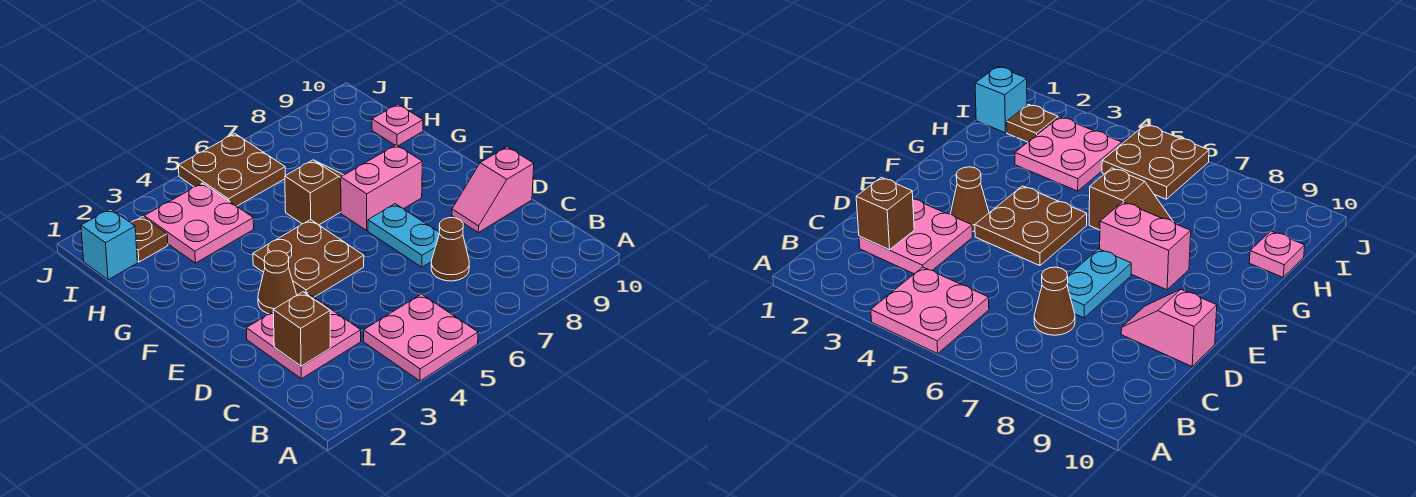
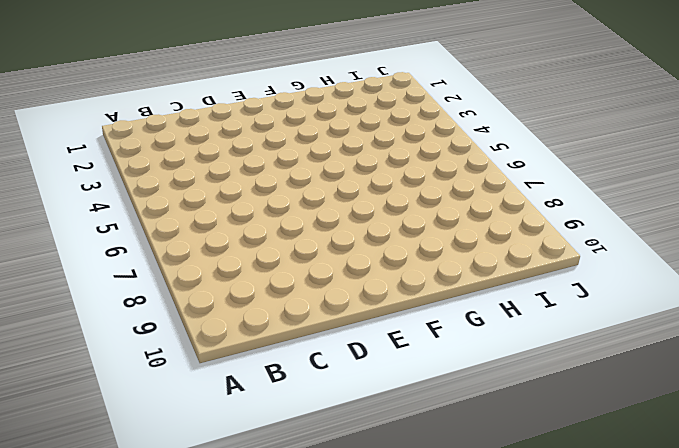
none -> pink plate A4:B5 level 1
none -> pink plate C2:D3 level 1
none -> brown cone C7 level 1

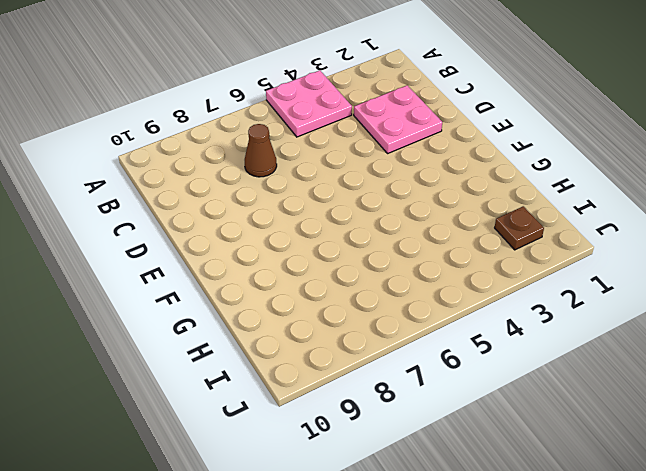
none -> cyan plate D7:E7 level 1
none -> pink slope D9:D10 level 1 top 10
none -> brown cone E3 level 1

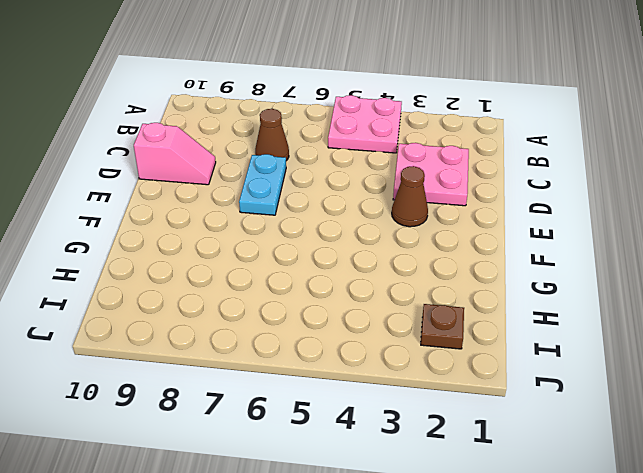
none -> brown plate E4:F5 level 1
none -> pink brick F7:F8 level 1
none -> brown slope G6:G7 level 1 top 6

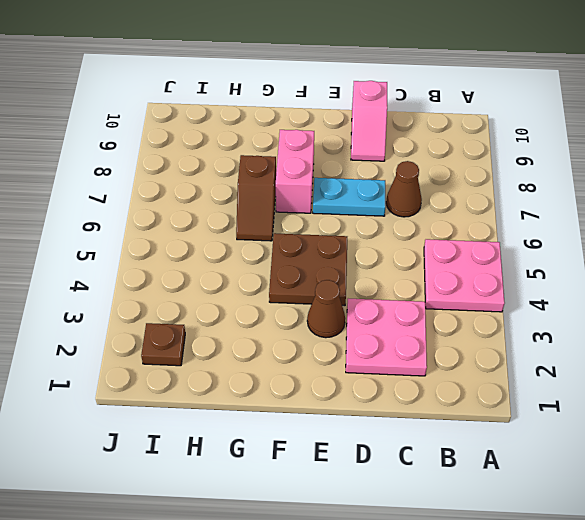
brown slope G6:G7 level 1 top 7 -> brown slope G6:G7 level 1 top 6
none -> pink plate H3:I4 level 1
none -> pink plate H10 level 1
none -> cyan brick I1 level 1

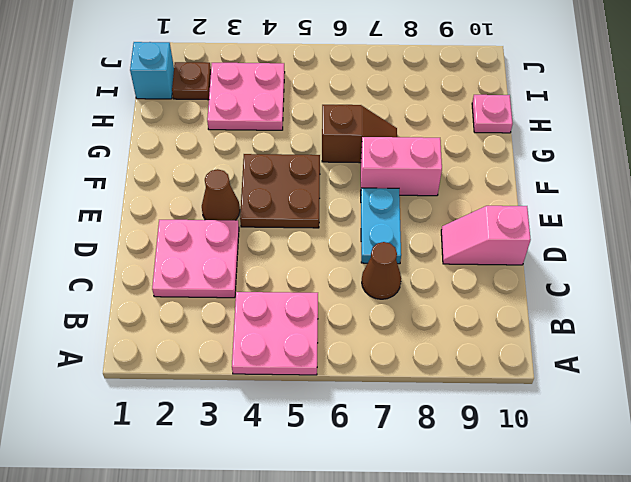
none -> brown plate I5:J6 level 1
none -> brown brick C2 level 2

